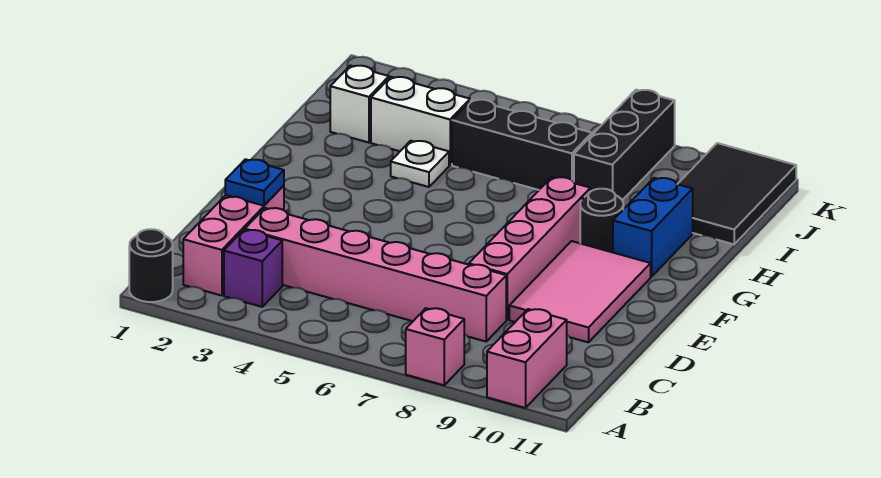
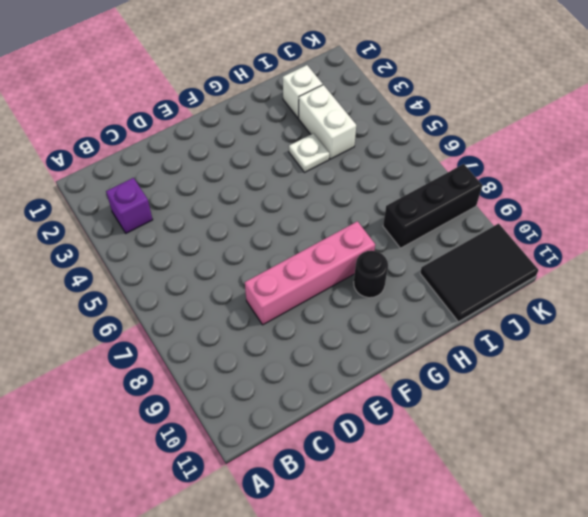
none -> black round brick A1 level 1
none -> pink brick A8 level 1
none -> pink brick A10:B10 level 1

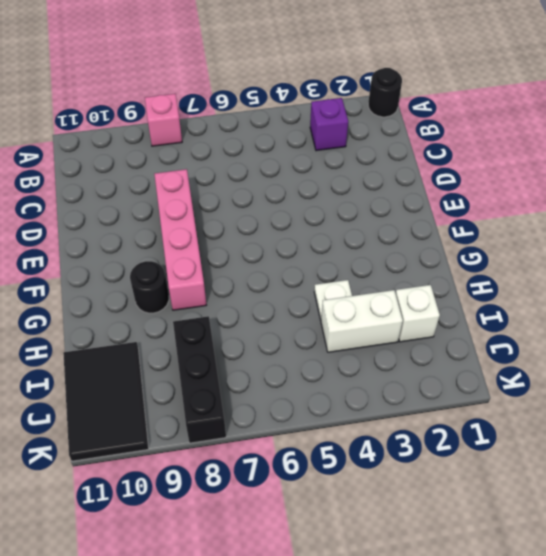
none -> pink brick A10:B10 level 1
none -> pink brick B2:D2 level 1
none -> pink brick C3:C8 level 1

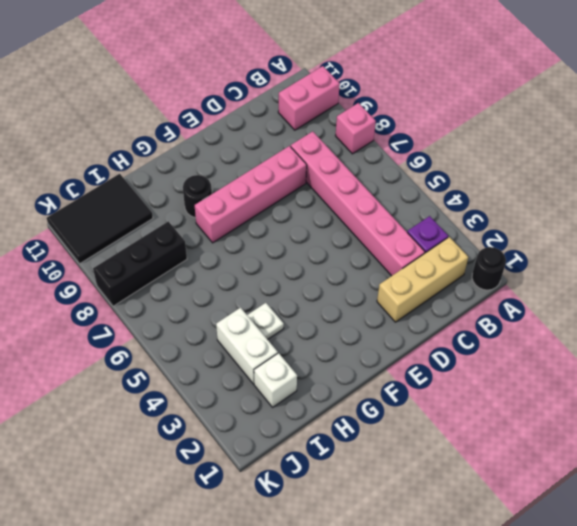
tan brick B2:D2 level 1 -> pink brick B2:D2 level 1
none -> pink tile D9:F10 level 1
none -> blue brick G10:H10 level 1
none -> black brick I5:I7 level 1

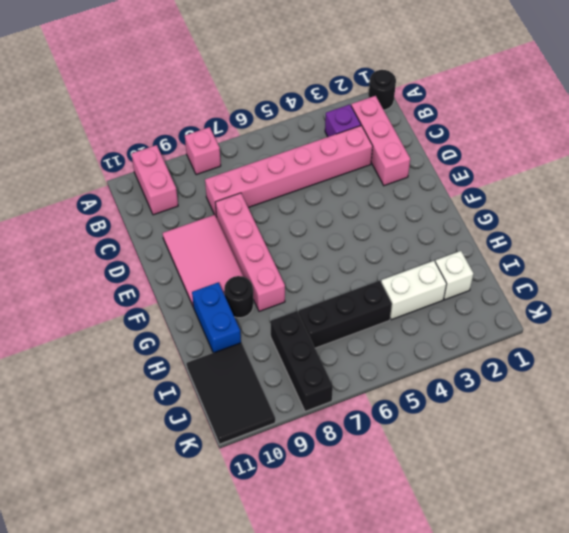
none -> white plate H4 level 1
none -> blue plate D2 level 2

